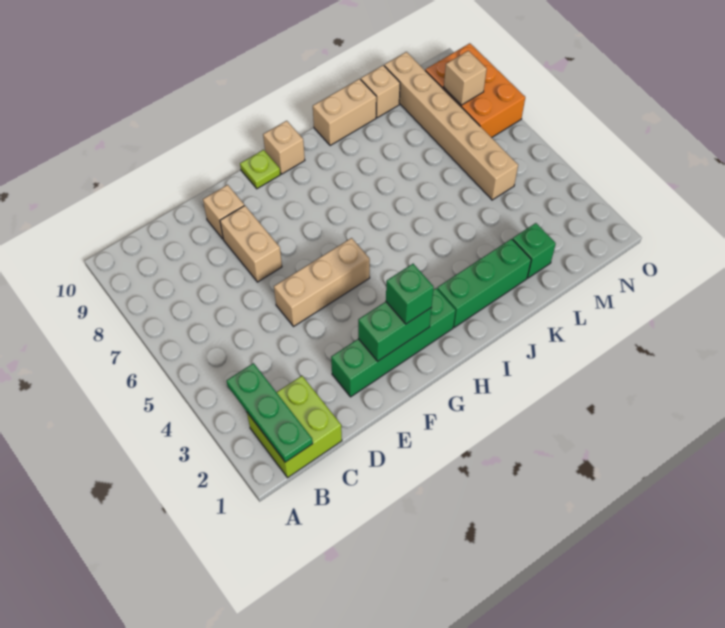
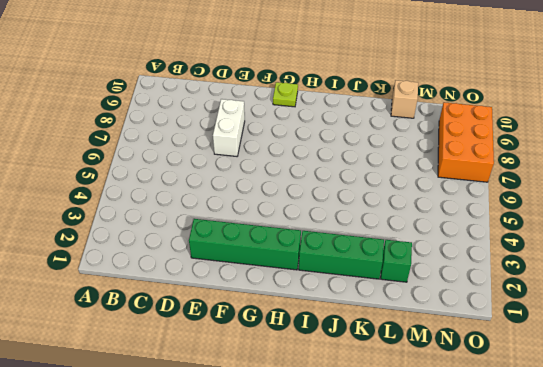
white brick E7:E8 level 1 -> tan brick E7:E8 level 1
none -> lime brick B1:C2 level 1
none -> tan brick E5:G5 level 1
none -> tan brick E9 level 1

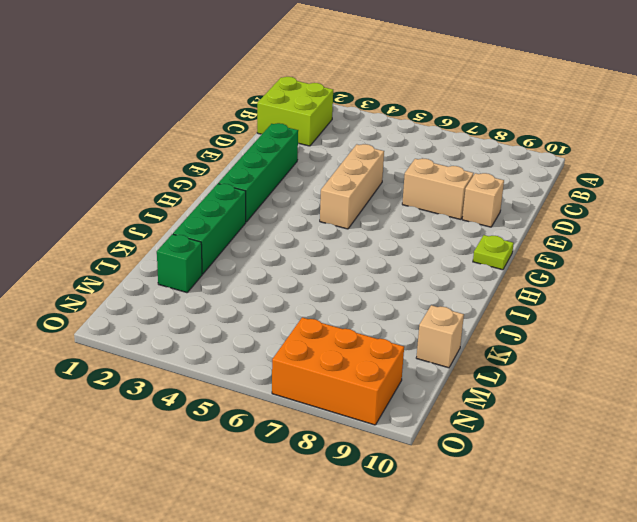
none -> tan brick H10 level 1
none -> tan brick J10:K10 level 1
none -> tan brick M5:M10 level 1

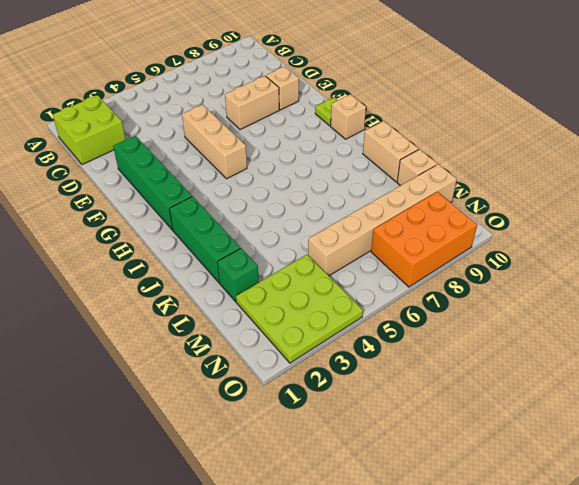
lime plate M2:O4 level 1 -> none
none -> green plate B1:B3 level 2
none -> green brick F2:G2 level 2
none -> tan brick N8 level 2

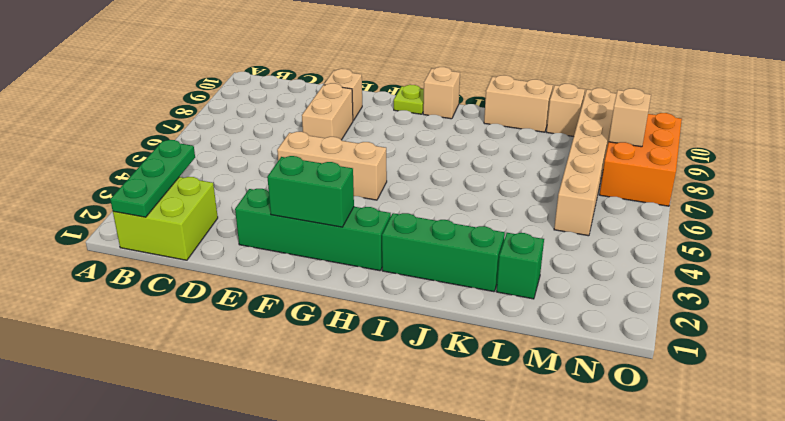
none -> green brick G2 level 3

